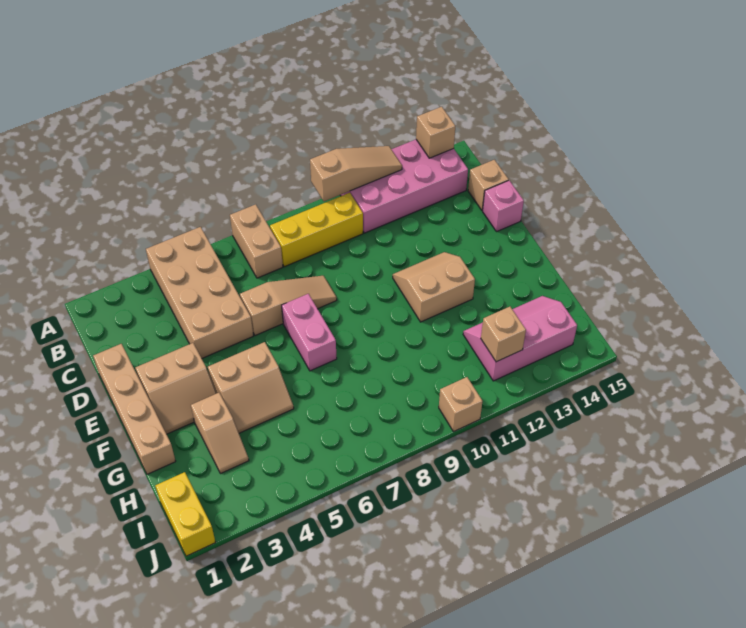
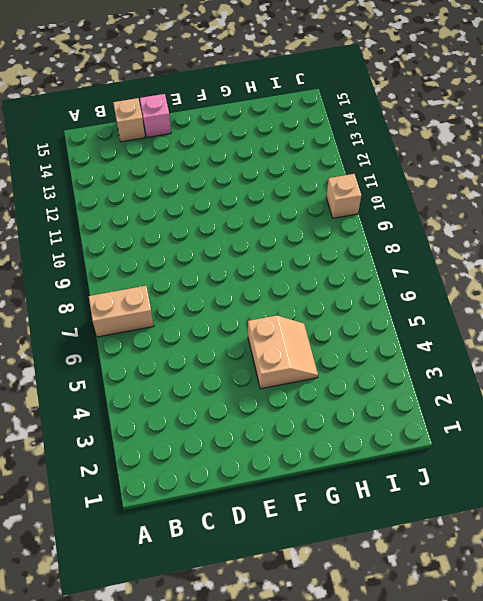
none -> tan brick A4:D5 level 1
none -> pink brick A11:B14 level 1
none -> yellow brick B8:B10 level 1

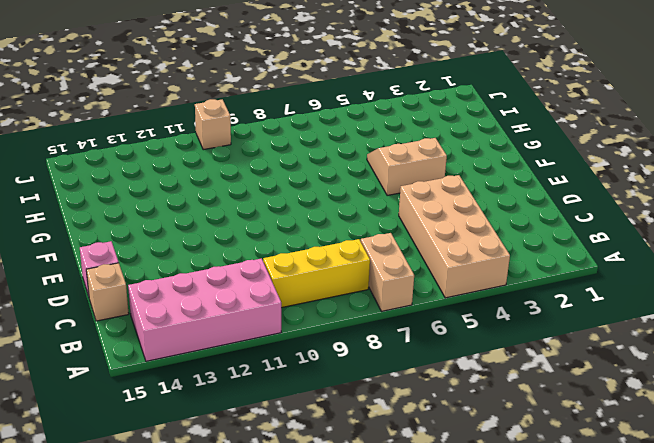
none -> tan brick D1:G1 level 1
none -> tan slope D6:D8 level 1 top 6
none -> tan slope E2:F3 level 1 top E

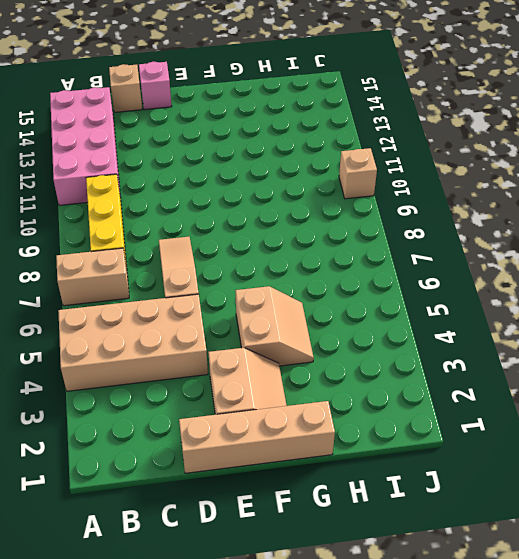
none -> pink brick E7:F7 level 1
none -> tan slope E11:F12 level 1 top F
none -> tan slope G3:H3 level 1 top G

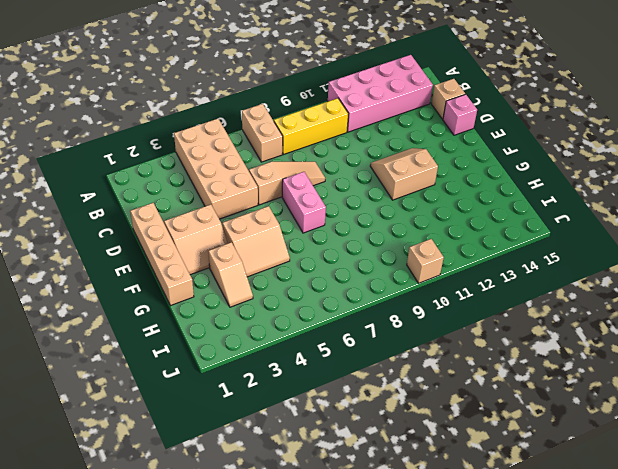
none -> pink slope H12:I14 level 1 top I
none -> yellow brick I1:J1 level 1
none -> tan slope A10:A12 level 2 top 10

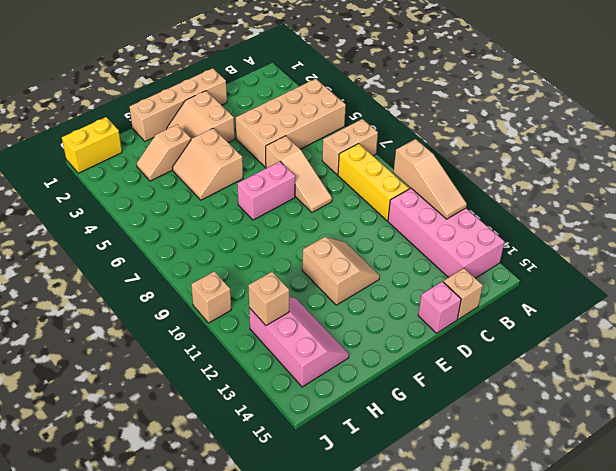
none -> tan brick A14 level 2

